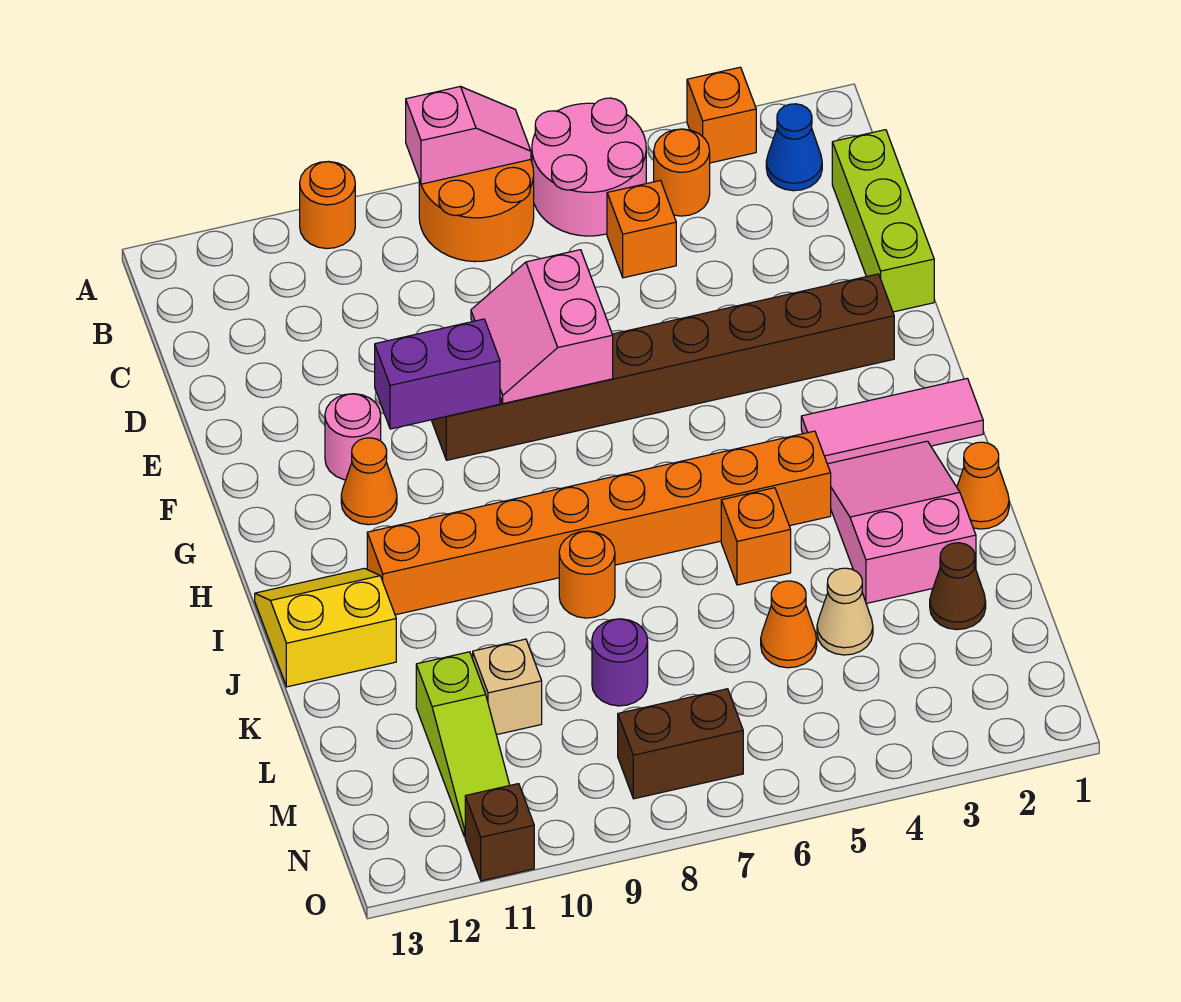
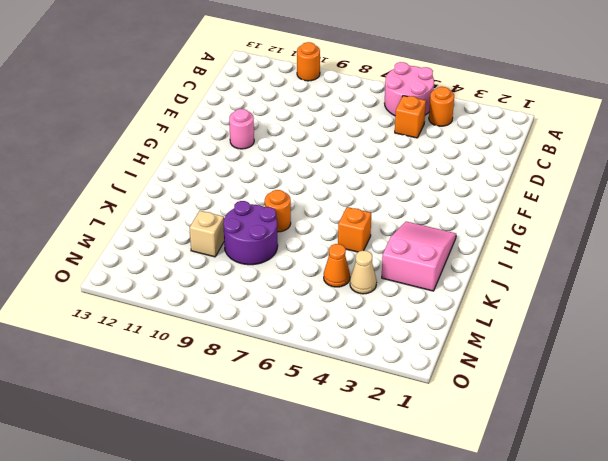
purple round brick K8:L9 level 1 -> purple round brick L8 level 1
none -> orange brick A3 level 1
none -> orange round brick A7:B8 level 1
none -> blue cone B2 level 1

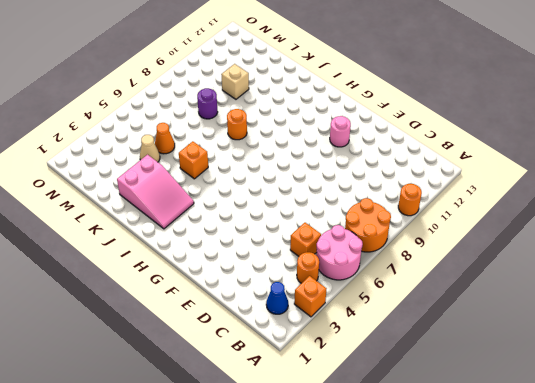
none -> lime brick C1:E1 level 1
none -> brown brick F2:F9 level 1
none -> orange cone G11 level 1

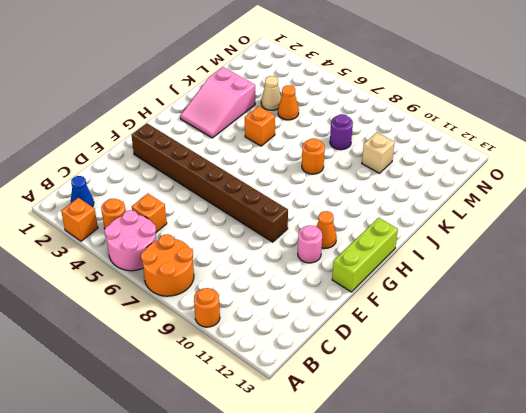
lime brick F13:H13 level 1 -> lime brick C1:E1 level 1
none -> pink tile H1:H3 level 1
none -> orange brick I4:I11 level 1
none -> yellow slope I12:J13 level 1 top J

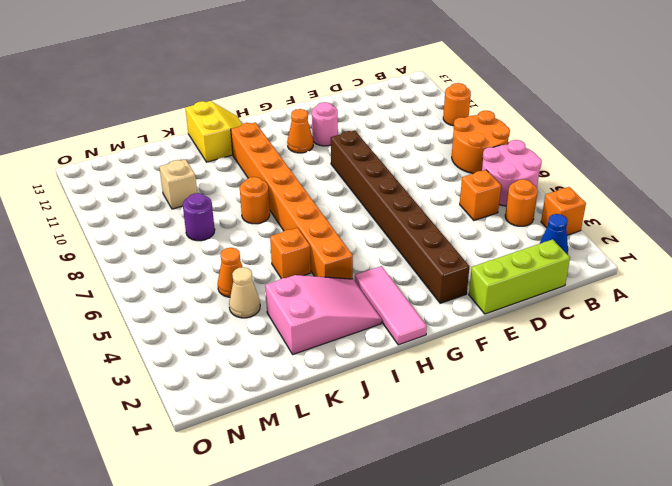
none -> orange cone J1 level 1
none -> brown cone L2 level 1
none -> lime slope L11:N11 level 1 top L

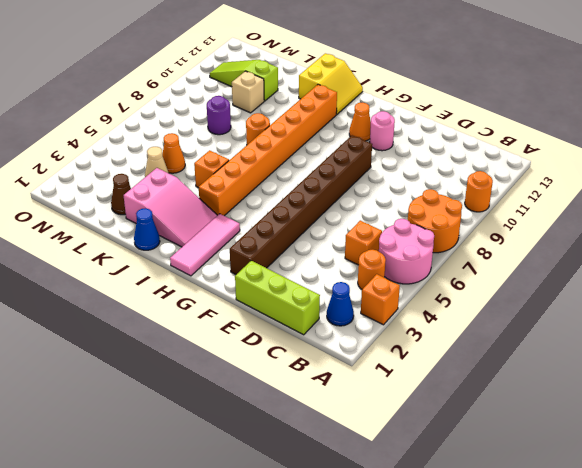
blue cone J1 level 1 -> orange cone J1 level 1
none -> brown brick N7:N8 level 1
none -> brown brick O11 level 1
none -> pink slope A7:A8 level 2 top 8

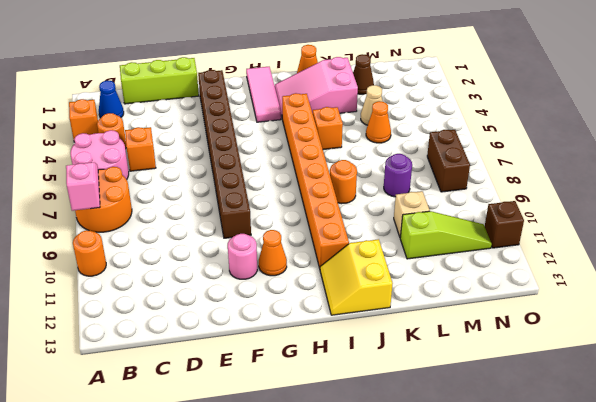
none -> pink slope E7:F8 level 2 top 7
none -> purple brick F9:F10 level 2

